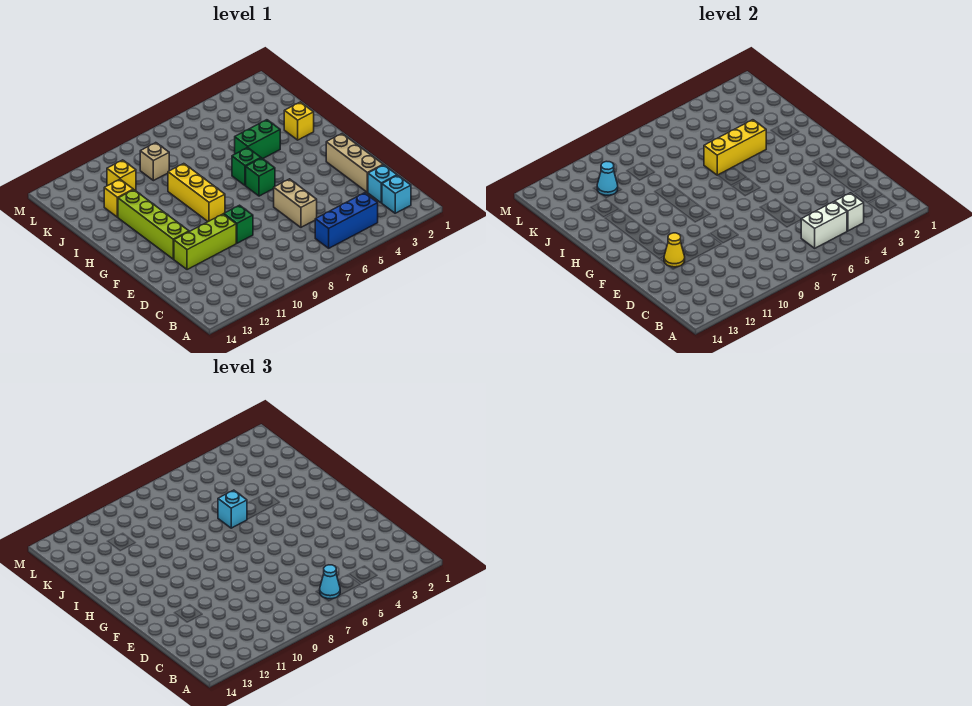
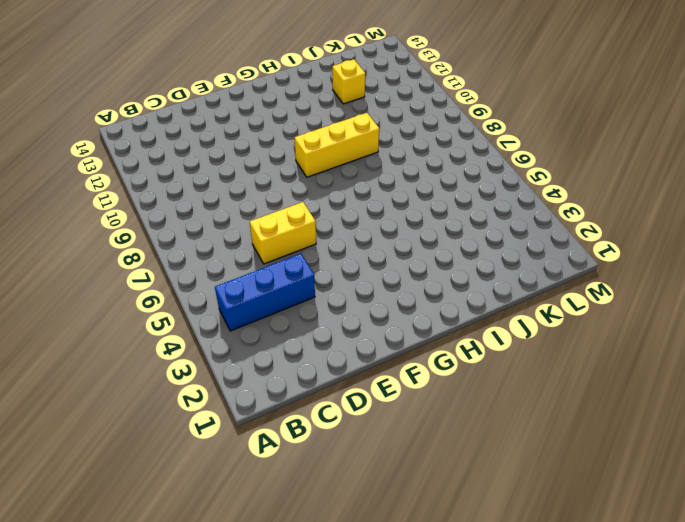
blue brick B4:D4 level 1 -> blue brick B4:B6 level 1
yellow brick D6:E6 level 1 -> tan brick D6:E6 level 1
none -> cyan brick B2 level 1
none -> cyan brick C2 level 1
none -> tan brick D2:F2 level 1

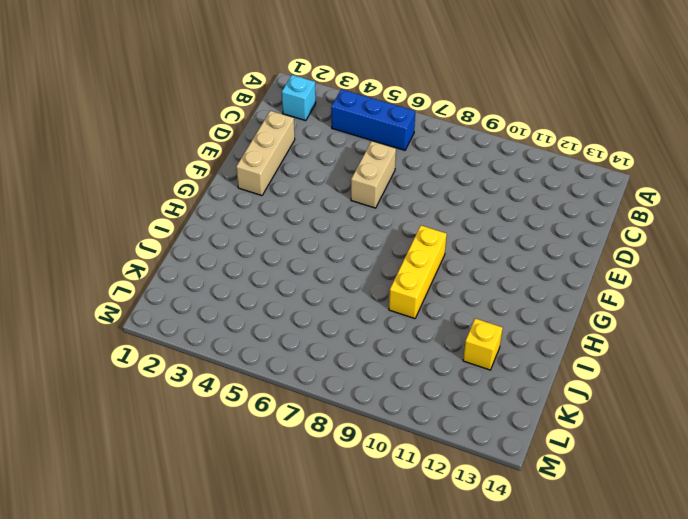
none -> cyan brick C2 level 1
none -> green brick E9 level 1
none -> lime brick E10:E12 level 1

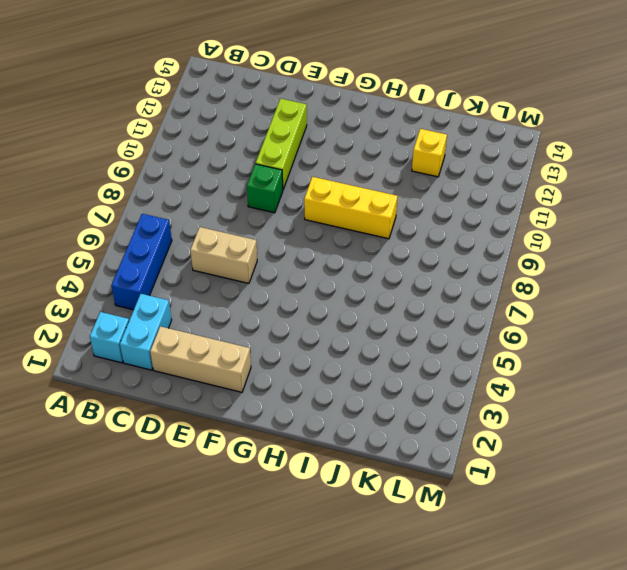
cyan brick C2:C3 level 1 -> cyan brick C2 level 1
none -> lime brick F12:I12 level 1
none -> green brick G6 level 1
none -> green brick H6 level 1

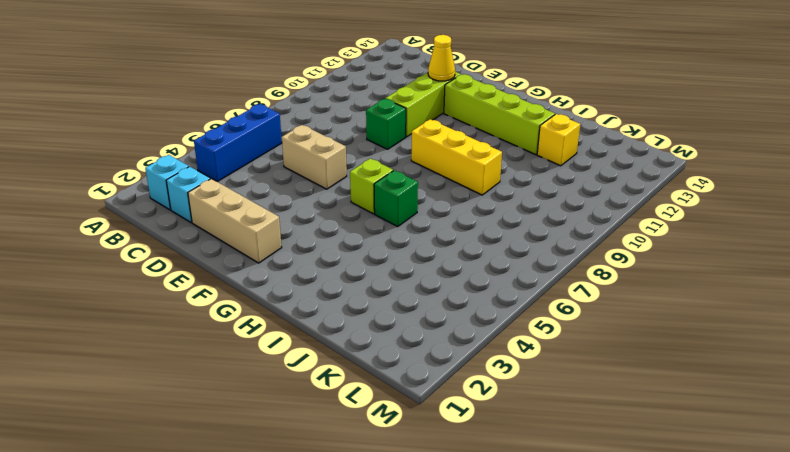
lime brick G6 level 1 -> green brick G6 level 1
none -> yellow brick I2 level 1
none -> green brick I4:I5 level 1
none -> tan brick K9 level 1

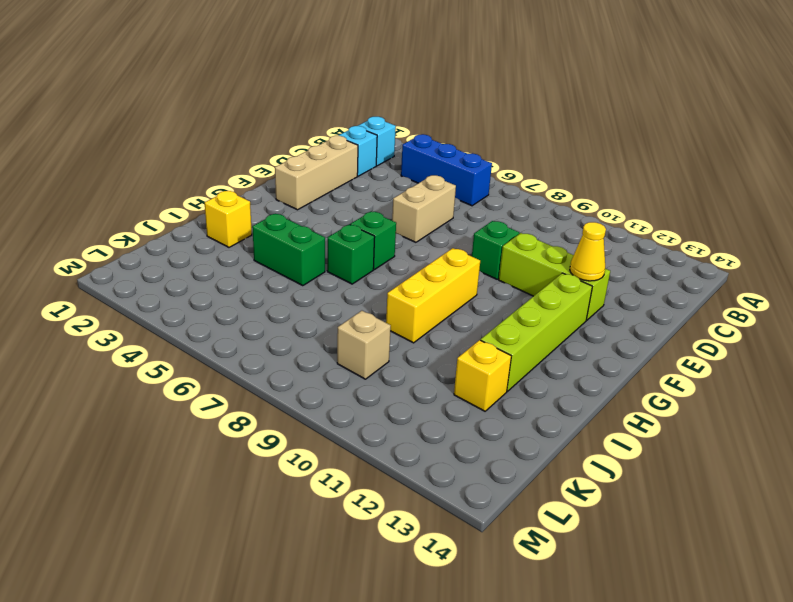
none -> yellow brick K11 level 1
none -> white brick B4 level 2
none -> white brick B5:B6 level 2

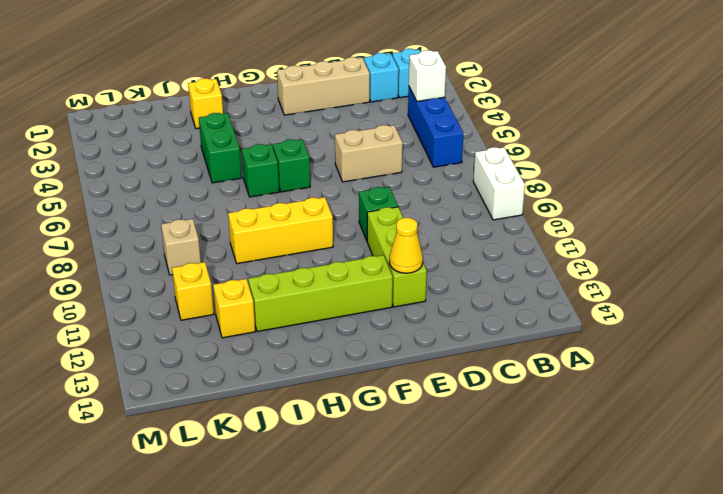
white brick A8:A9 level 1 -> white brick B5:B6 level 2
none -> yellow brick I4:I6 level 2
none -> cyan cone K11 level 2
none -> cyan cone B6 level 3

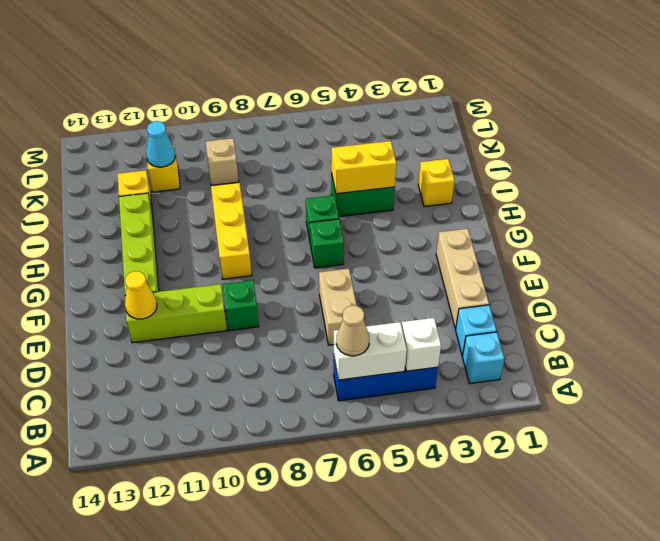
tan cone B6 level 3 -> cyan cone B6 level 3
yellow brick I4:I5 level 2 -> yellow brick I4:I6 level 2
none -> cyan brick I6 level 3

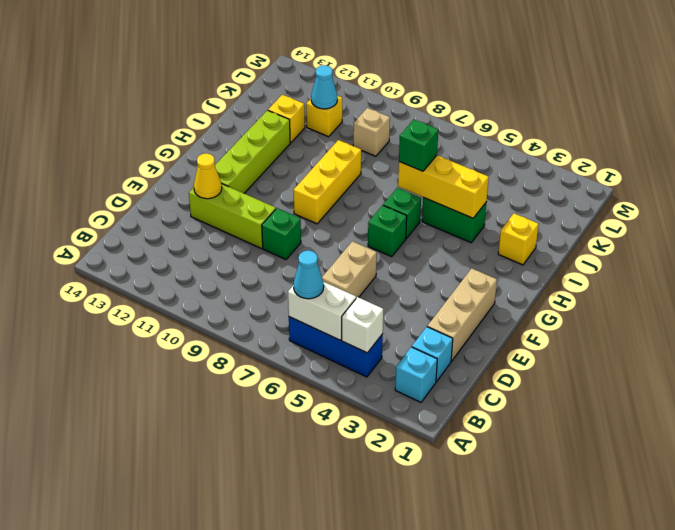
green brick I6 level 3 -> cyan brick I6 level 3

